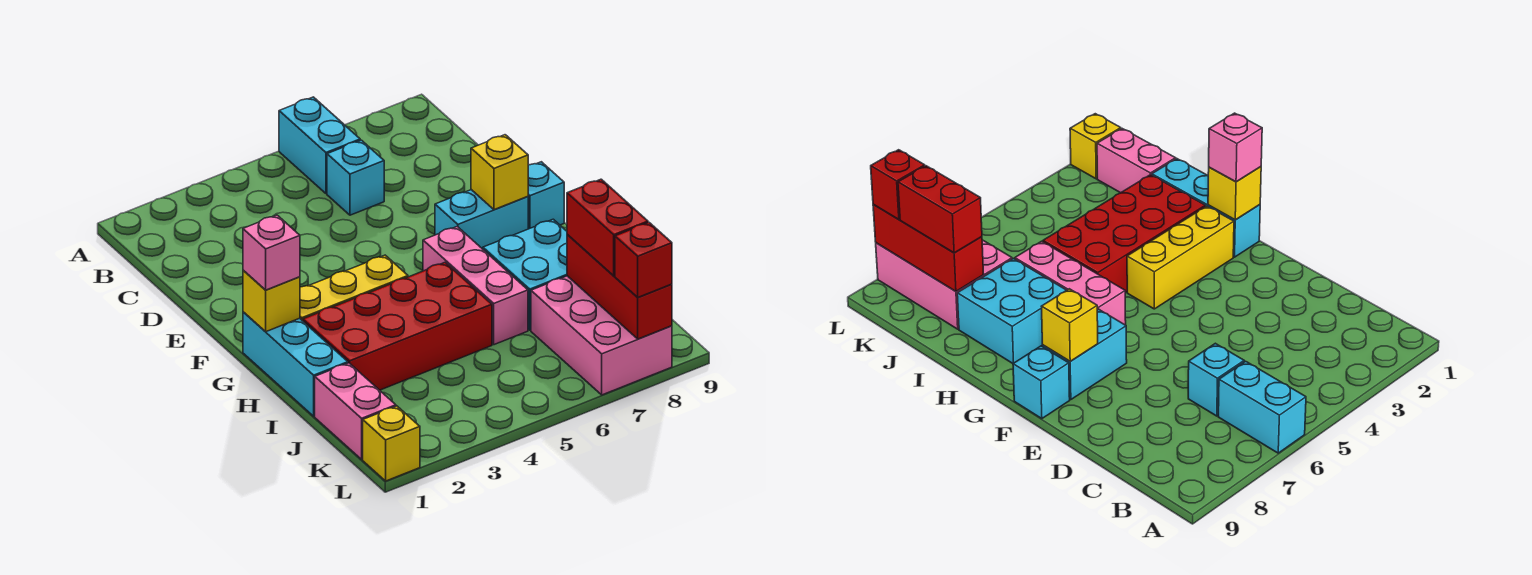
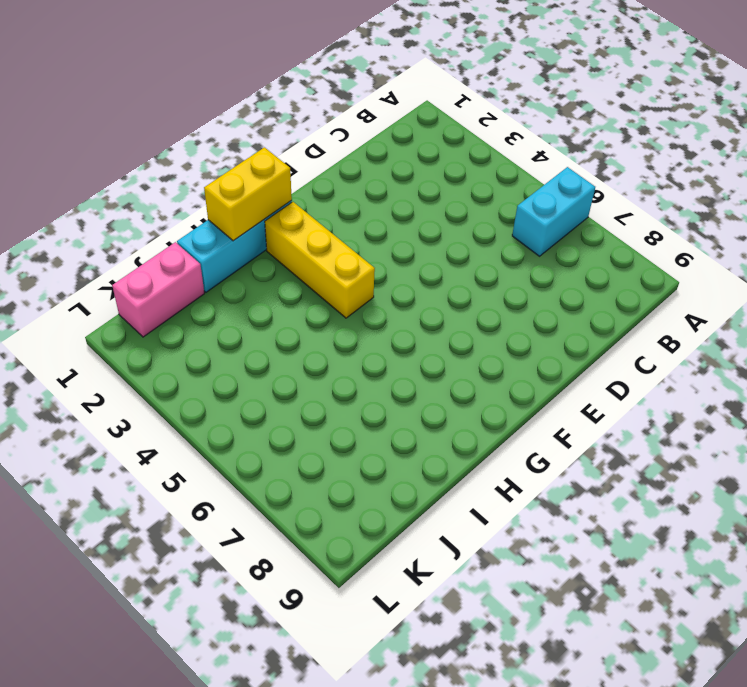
yellow brick G1:H1 level 2 -> yellow brick G1 level 2
none -> cyan brick C6 level 1
none -> cyan brick F7:F8 level 1
none -> cyan brick F9 level 1

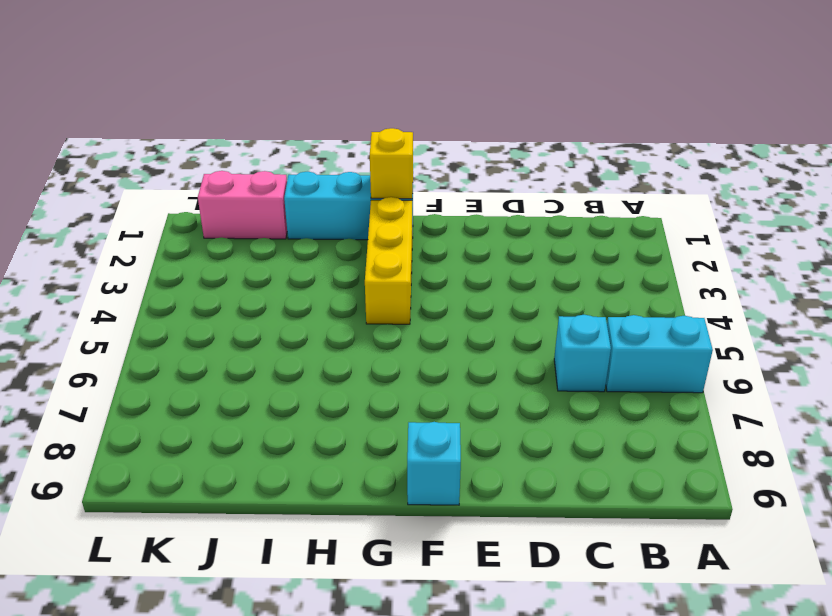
none -> cyan brick F7:F8 level 1
none -> pink brick G6:I6 level 1
none -> red brick H2:I5 level 1

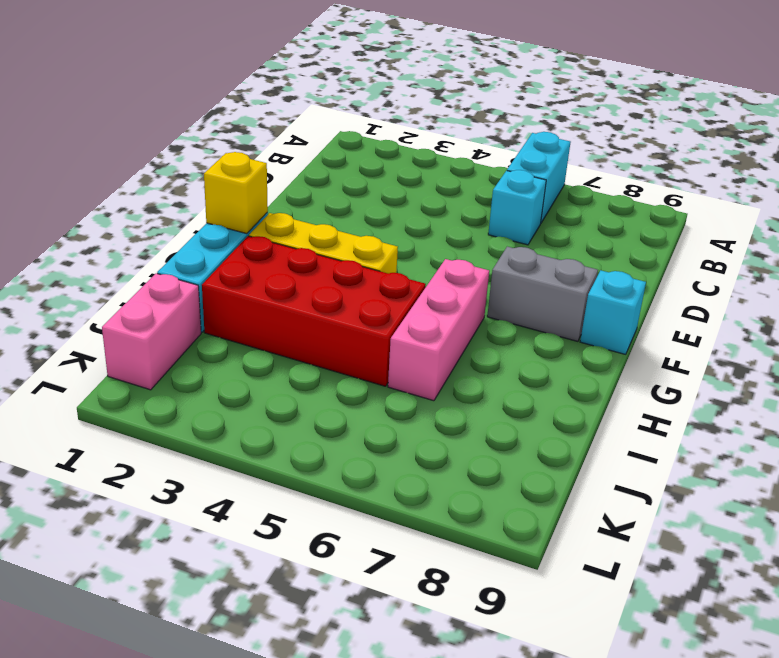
grey brick F7:F8 level 1 -> cyan brick F7:F8 level 1
none -> cyan brick H7:I8 level 1
none -> pink brick J7:L8 level 1
none -> yellow brick L1 level 1

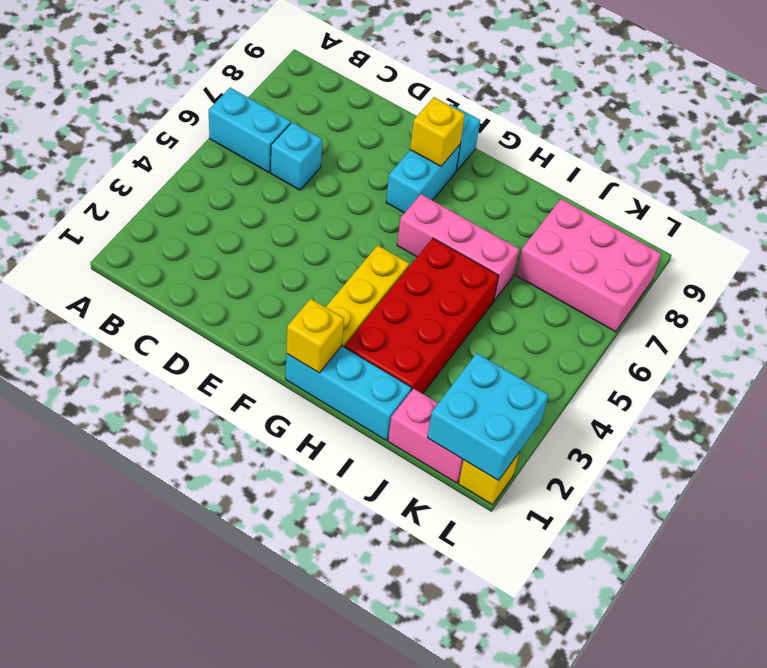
cyan brick K1:L2 level 2 -> cyan brick H7:I8 level 1
none -> red brick J8:L8 level 2
none -> pink brick G1 level 3
none -> red brick J8:K8 level 3

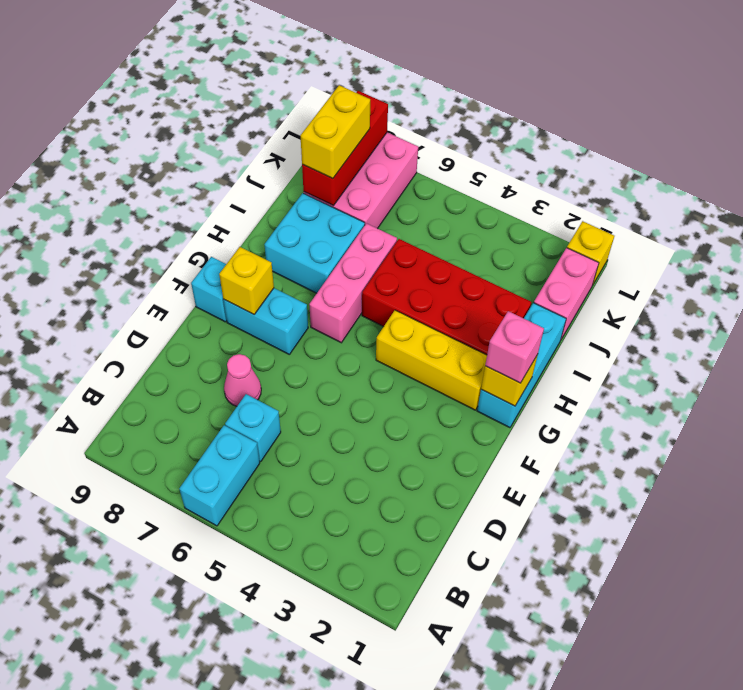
pink cone D7 level 1 -> none
yellow brick J8:K8 level 3 -> red brick J8:K8 level 3
none -> red brick L8 level 3

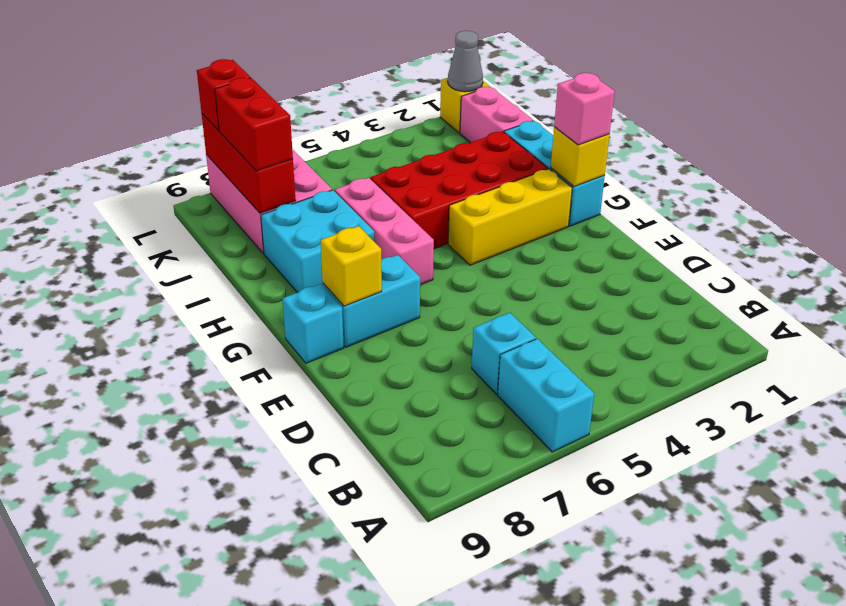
grey cone L1 level 2 -> none

